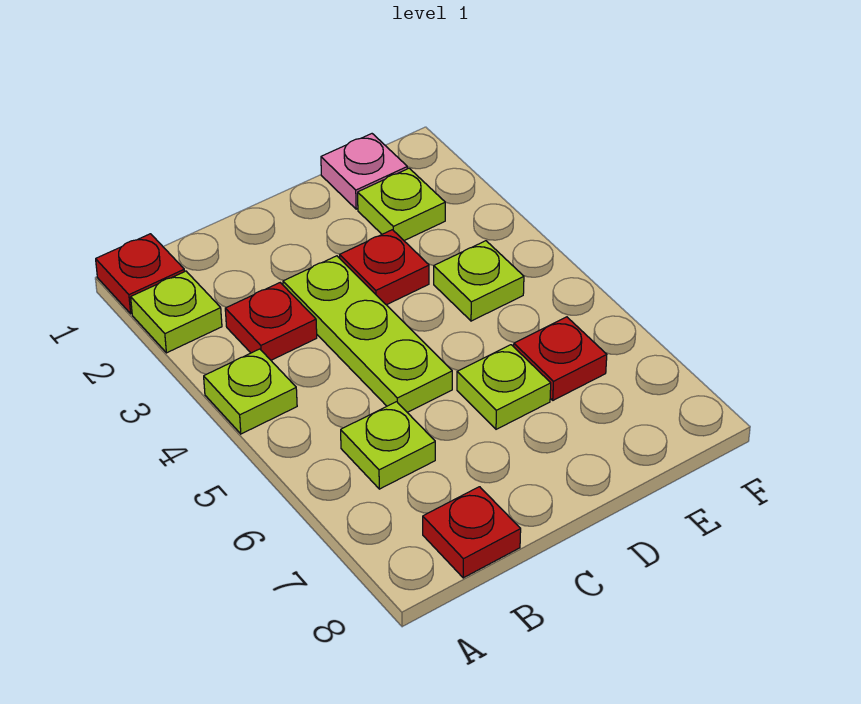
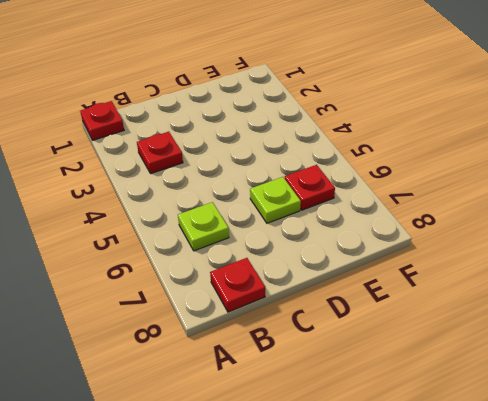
none -> lime plate A2 level 1
none -> lime plate A4 level 1
none -> lime plate C3:C5 level 1

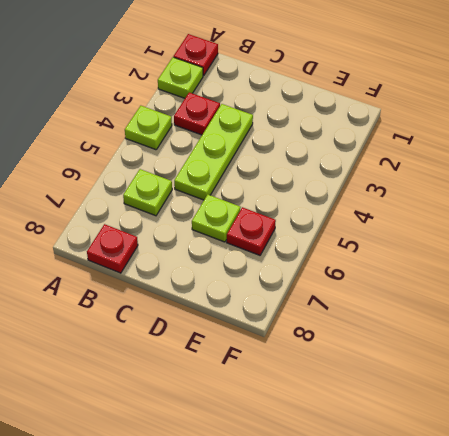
none -> red plate D3 level 1
none -> pink plate E1 level 1
none -> lime plate E2 level 1

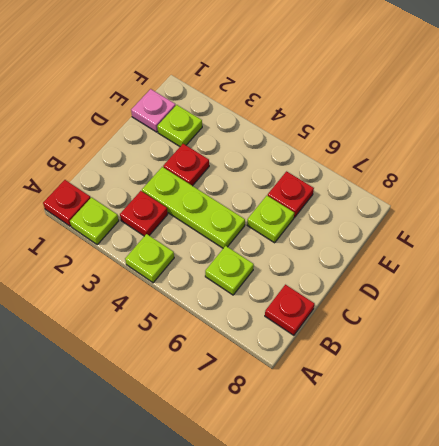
none -> lime plate E4 level 1

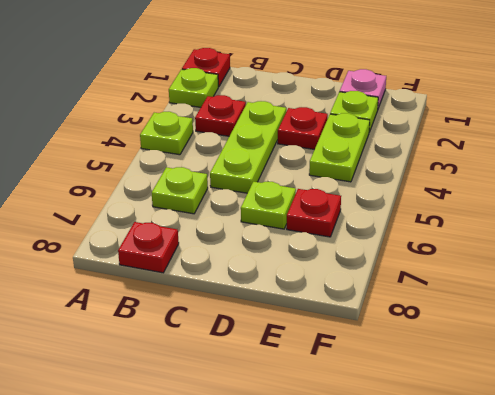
lime plate E3:E4 level 1 -> lime plate E4 level 1

